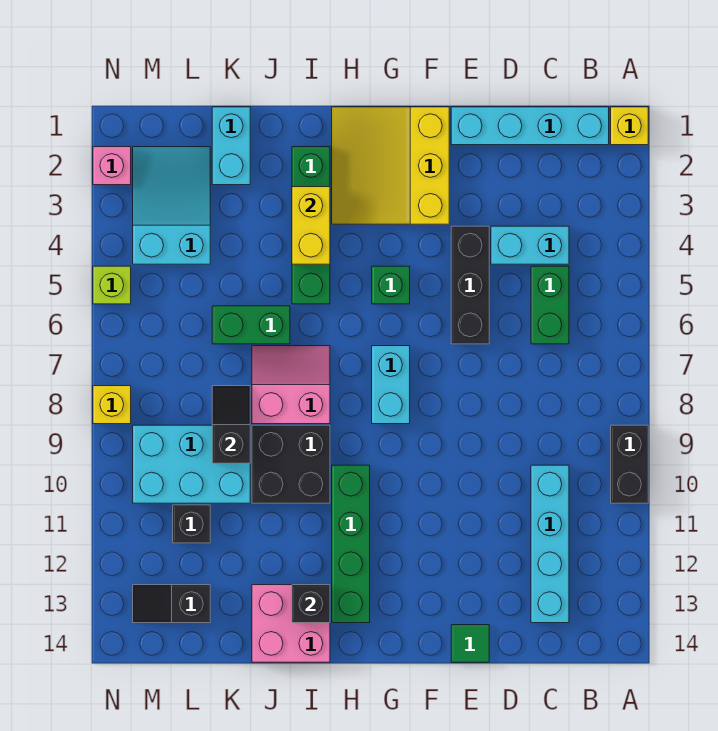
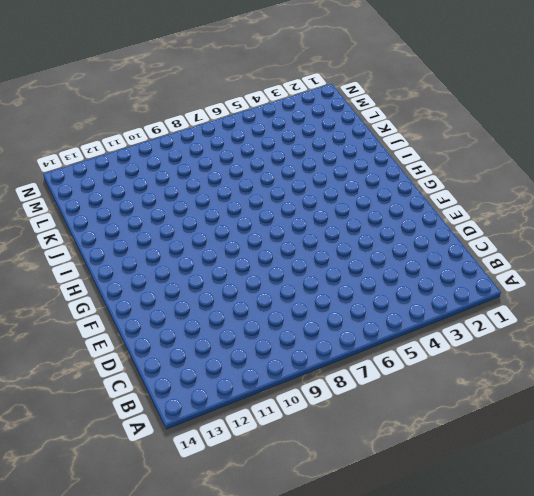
none -> yellow brick A1 level 1
none -> black brick A9:A10 level 1
none -> cyan brick B1:E1 level 1

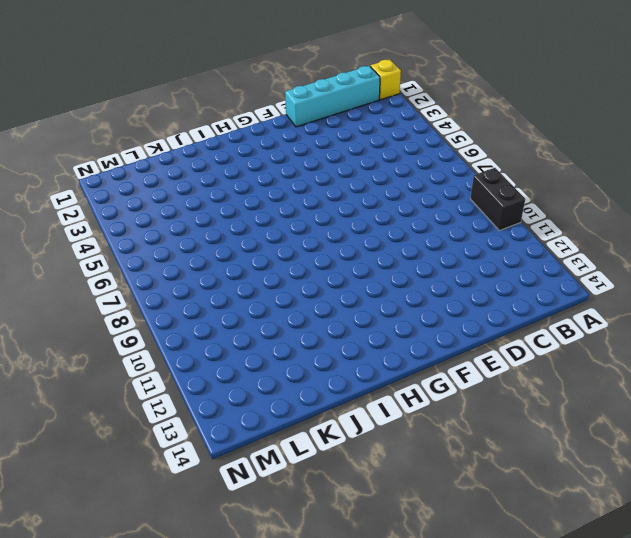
none -> cyan brick C4:D4 level 1
none -> green brick C5:C6 level 1
none -> cyan brick C10:C13 level 1

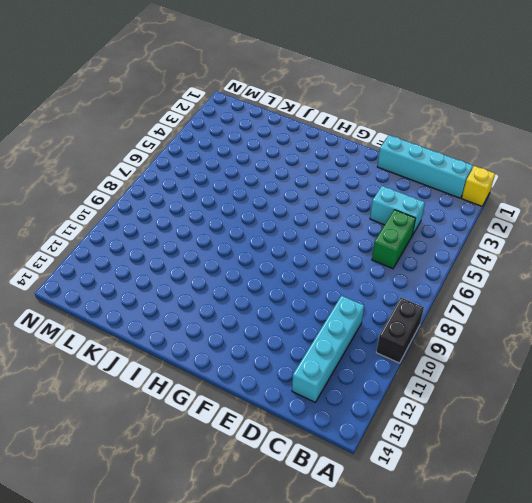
none -> black brick E4:E6 level 1
none -> green tile E14 level 1
none -> yellow slope F1:H3 level 1 top F

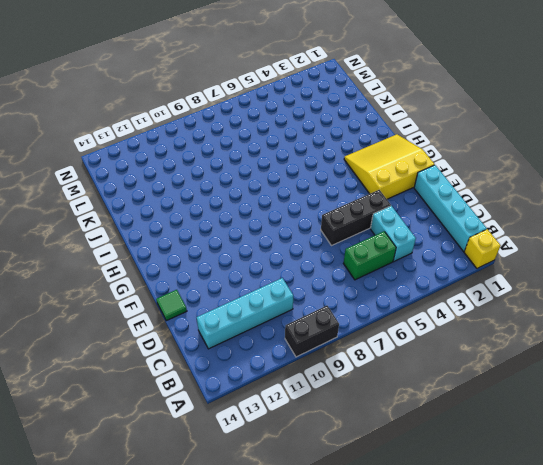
none -> green brick G5 level 1
none -> cyan brick G7:G8 level 1
none -> green brick H10:H13 level 1

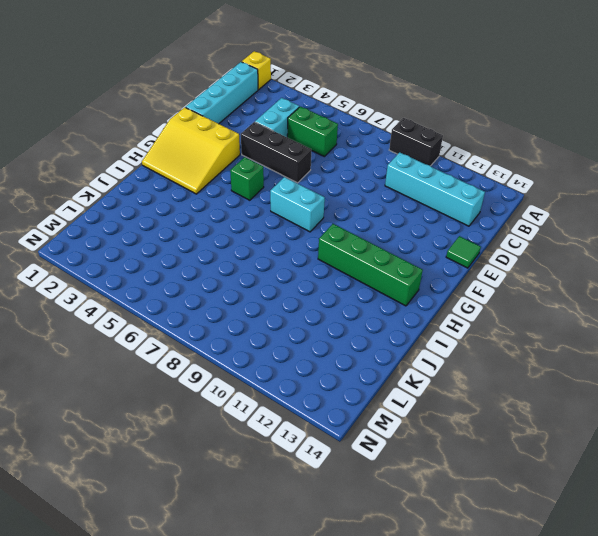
none -> green brick I2:I5 level 1
none -> pink slope I7:J8 level 1 top 8
none -> black brick I9:J10 level 1

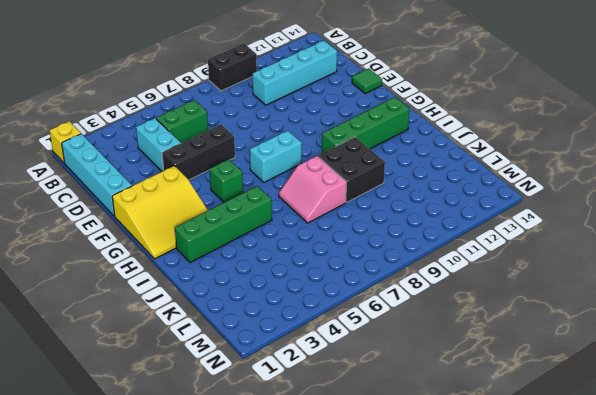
none -> pink brick I13:J14 level 1
none -> green brick J6:K6 level 1
none -> cyan brick K1:K2 level 1

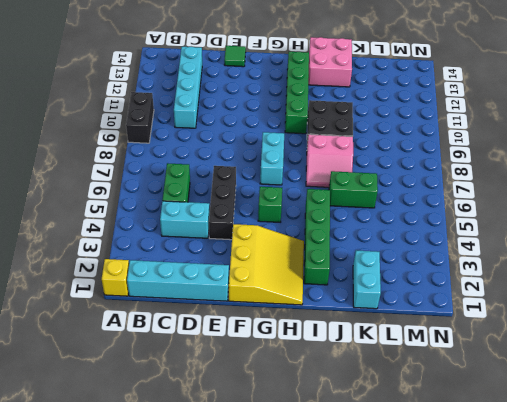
none -> cyan brick K9:M10 level 1
none -> cyan slope L2:M4 level 1 top 4
none -> black brick L11 level 1

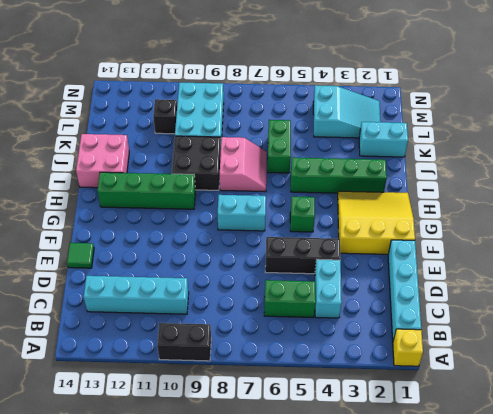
none -> black slope L13:M13 level 1 top L
none -> pink brick N2 level 1
none -> lime brick N5 level 1

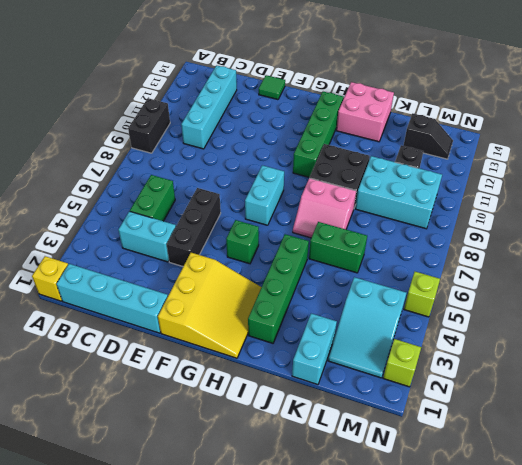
lime brick N2 level 1 -> pink brick N2 level 1
none -> yellow brick N8 level 1
none -> yellow brick I3:I4 level 2
none -> black brick I13 level 2

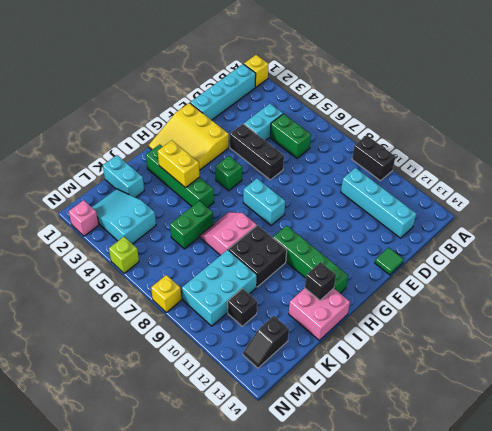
none -> black slope K8:K9 level 2 top 9

